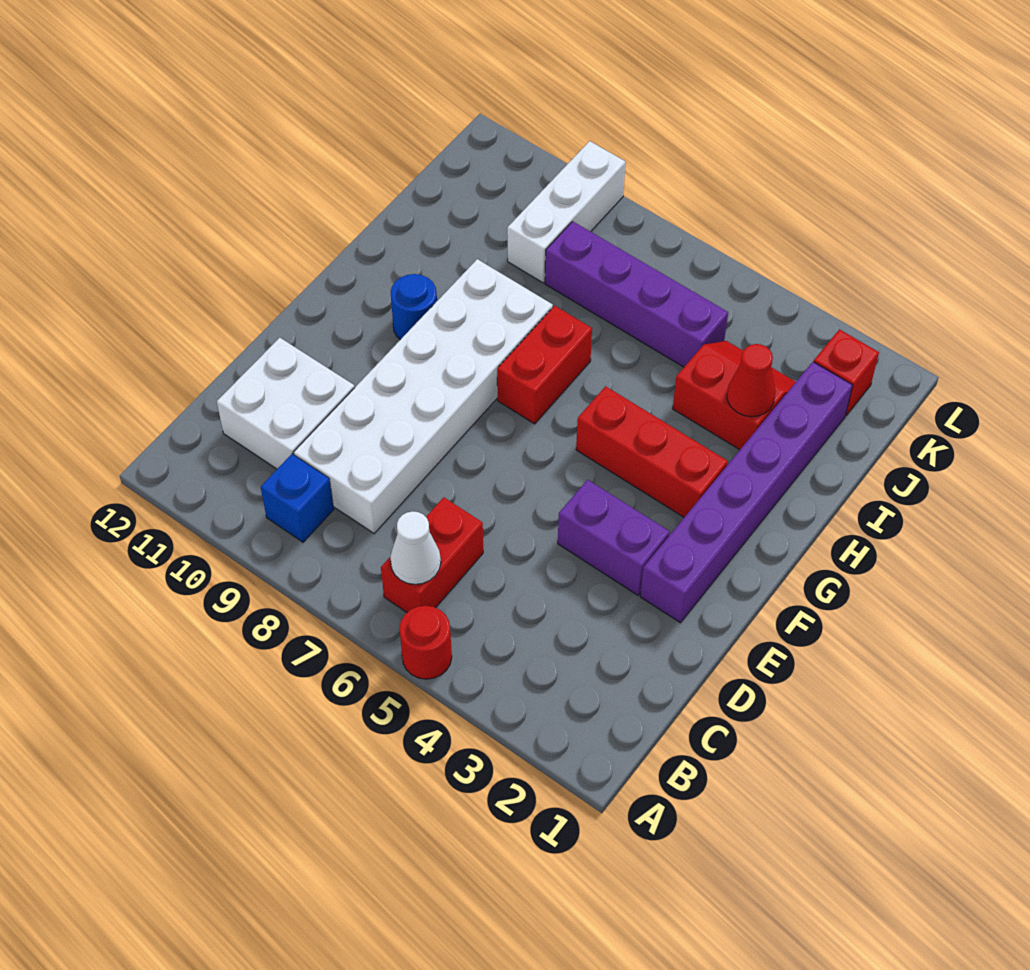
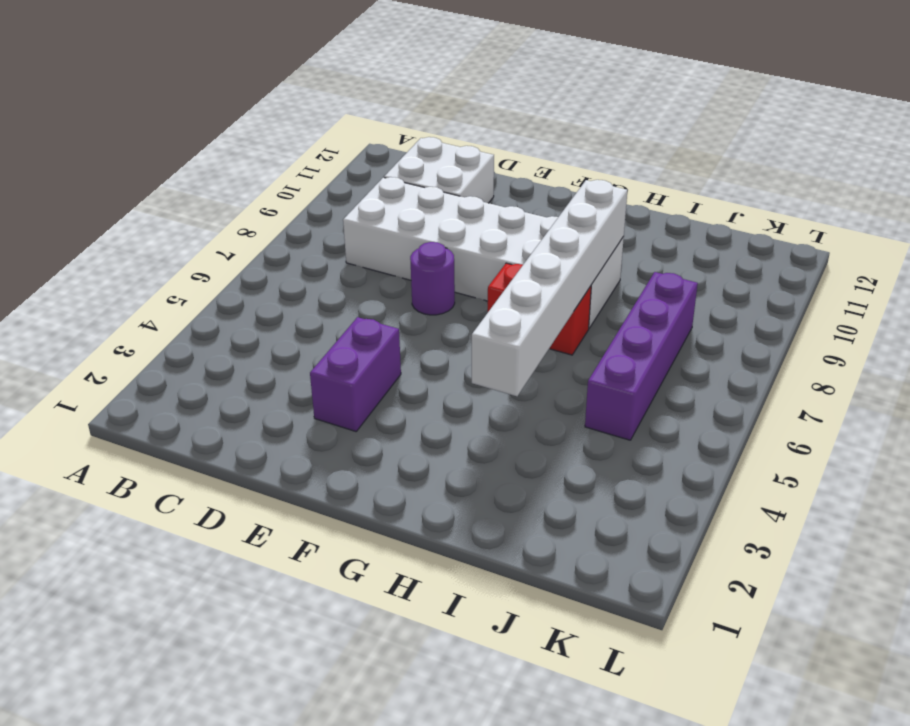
purple round brick E7 level 1 -> none
white brick H4:H9 level 2 -> none
none -> red round brick A5 level 1
none -> red brick B6:C6 level 1
none -> blue brick B9 level 1

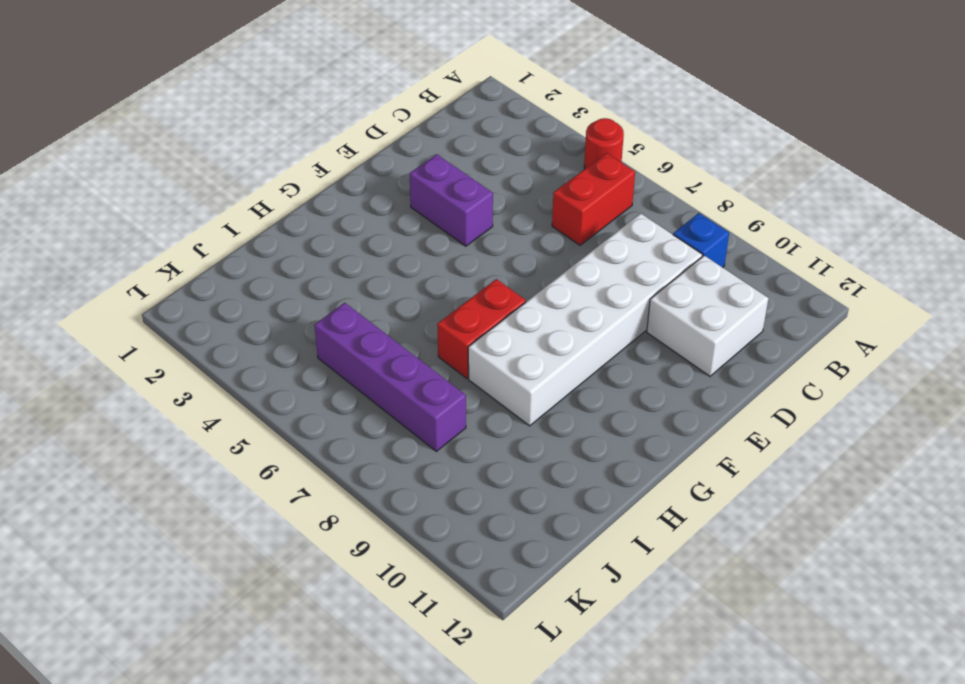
none -> purple brick E2:J2 level 1
none -> red brick G3:G5 level 1
none -> blue round brick G10 level 1

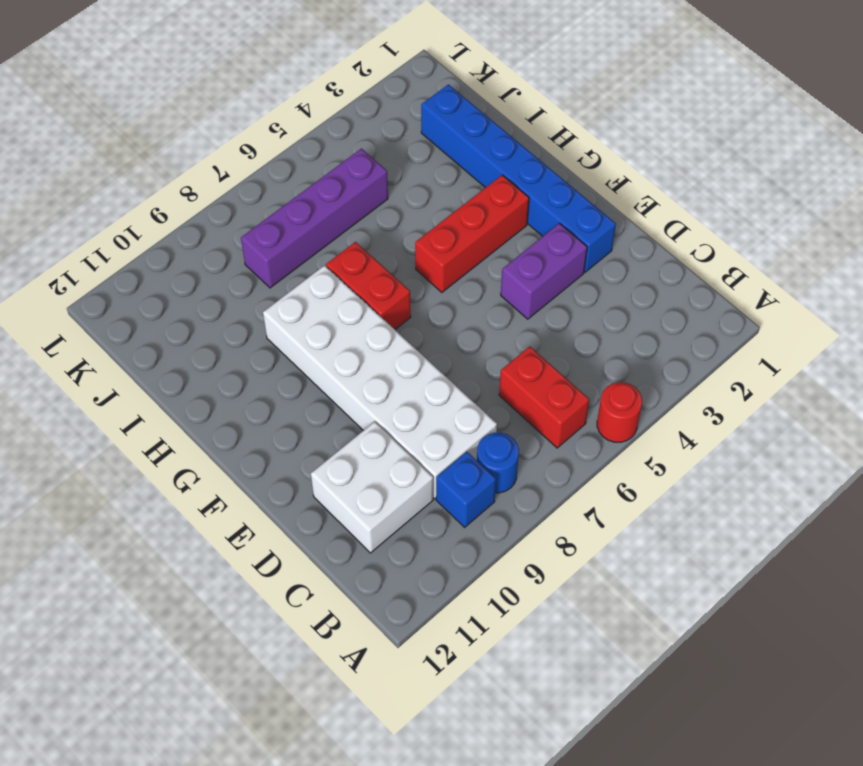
blue round brick B8 level 1 -> blue round brick G10 level 1
blue brick E2:J2 level 1 -> purple brick E2:J2 level 1
none -> red slope I3:J4 level 1 top I
none -> white brick J9:L9 level 1
none -> red brick K2 level 1

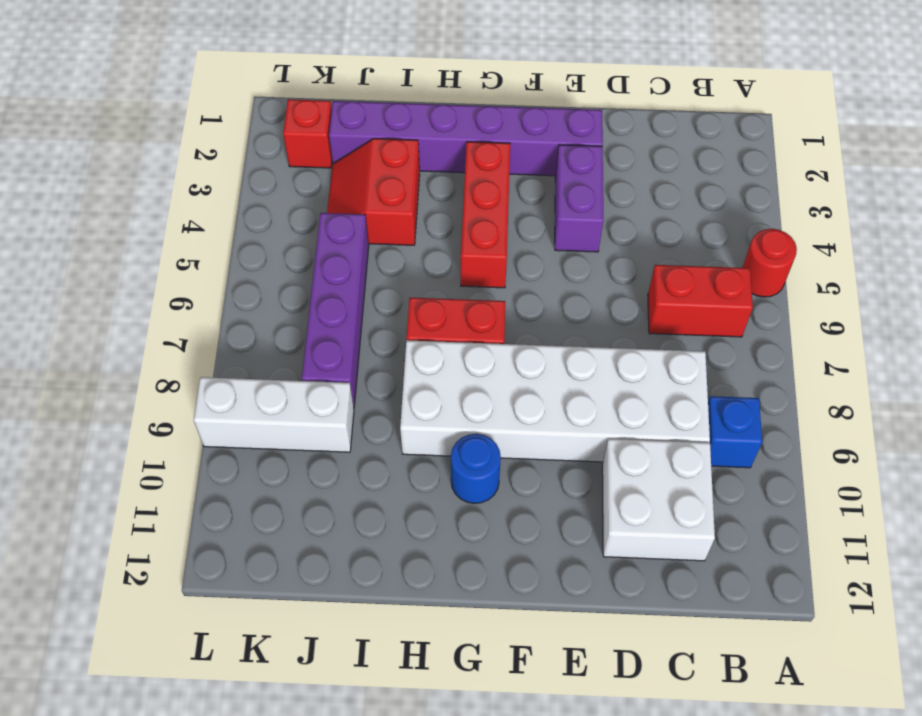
none -> white cone B6 level 2
none -> red cone I3 level 2

